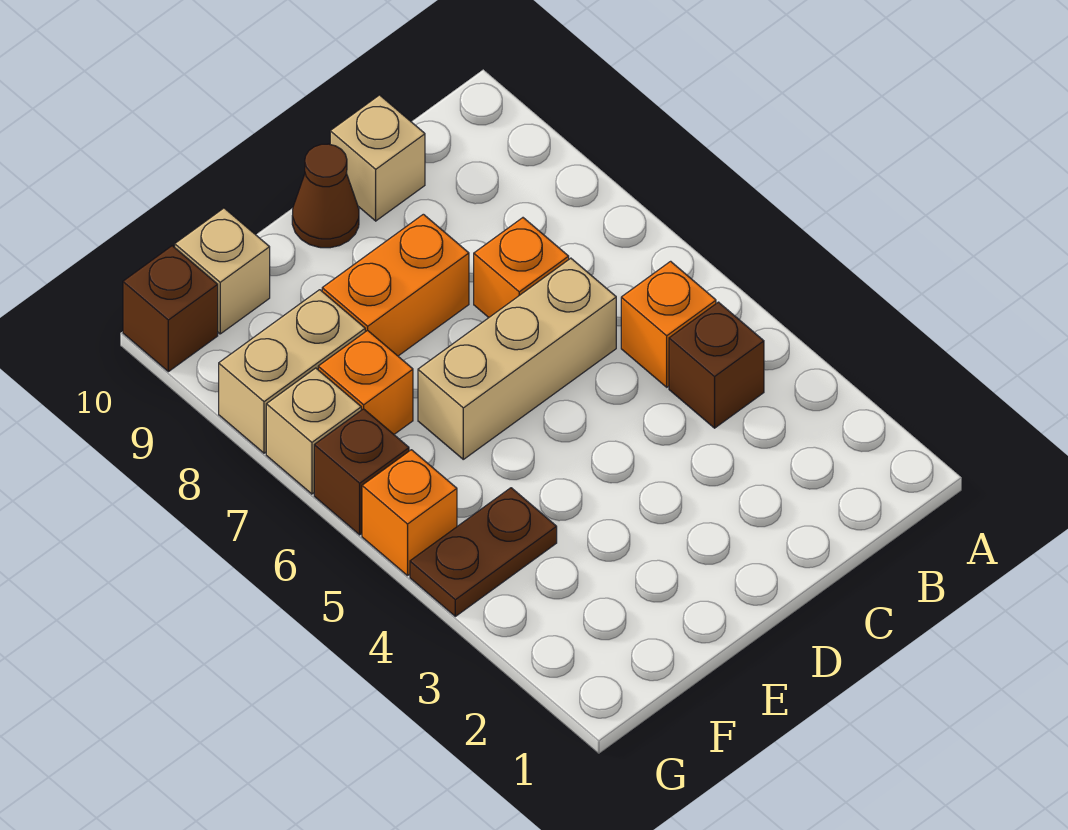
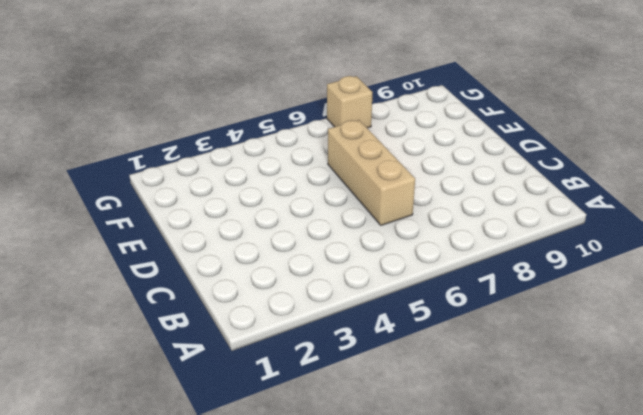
none -> brown brick B4 level 1
none -> orange brick B5 level 1
none -> orange brick C7 level 1

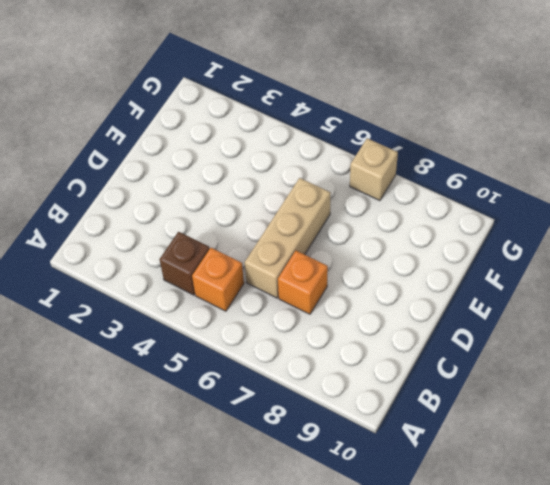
none -> tan brick C10 level 1
none -> orange brick D8:E8 level 1
none -> brown cone D10 level 1

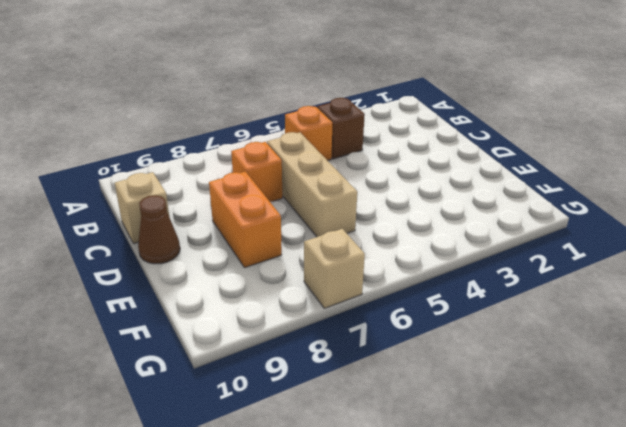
none -> brown plate F4:G4 level 1
none -> orange brick F7 level 1
none -> tan brick F8:G8 level 1

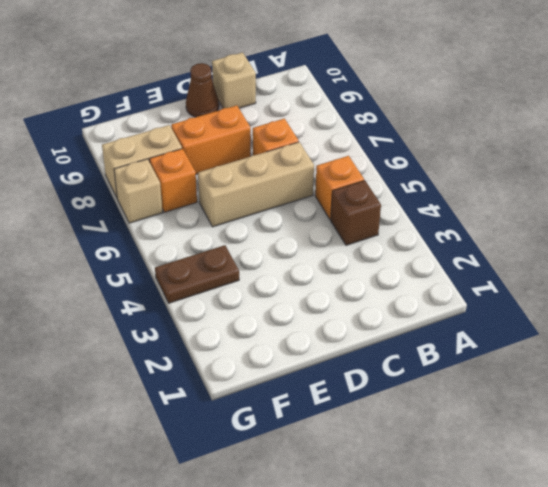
none -> tan brick F10 level 1
none -> orange brick G5 level 1
none -> brown brick G6 level 1

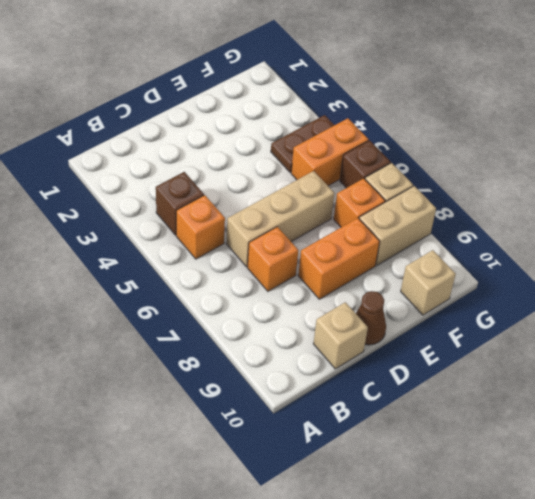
orange brick F5:G5 level 1 -> orange brick G5 level 1
none -> brown brick G10 level 1

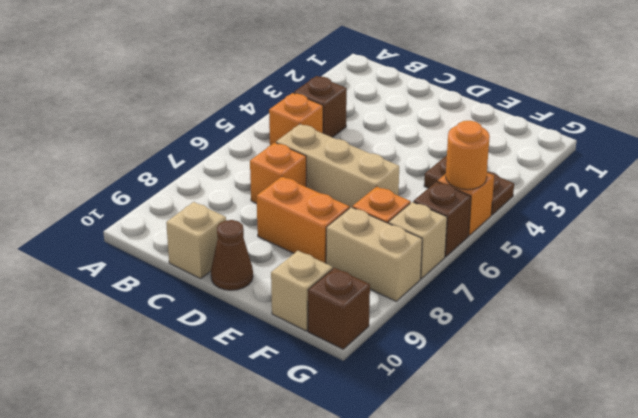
orange round brick G5 level 2 -> none

